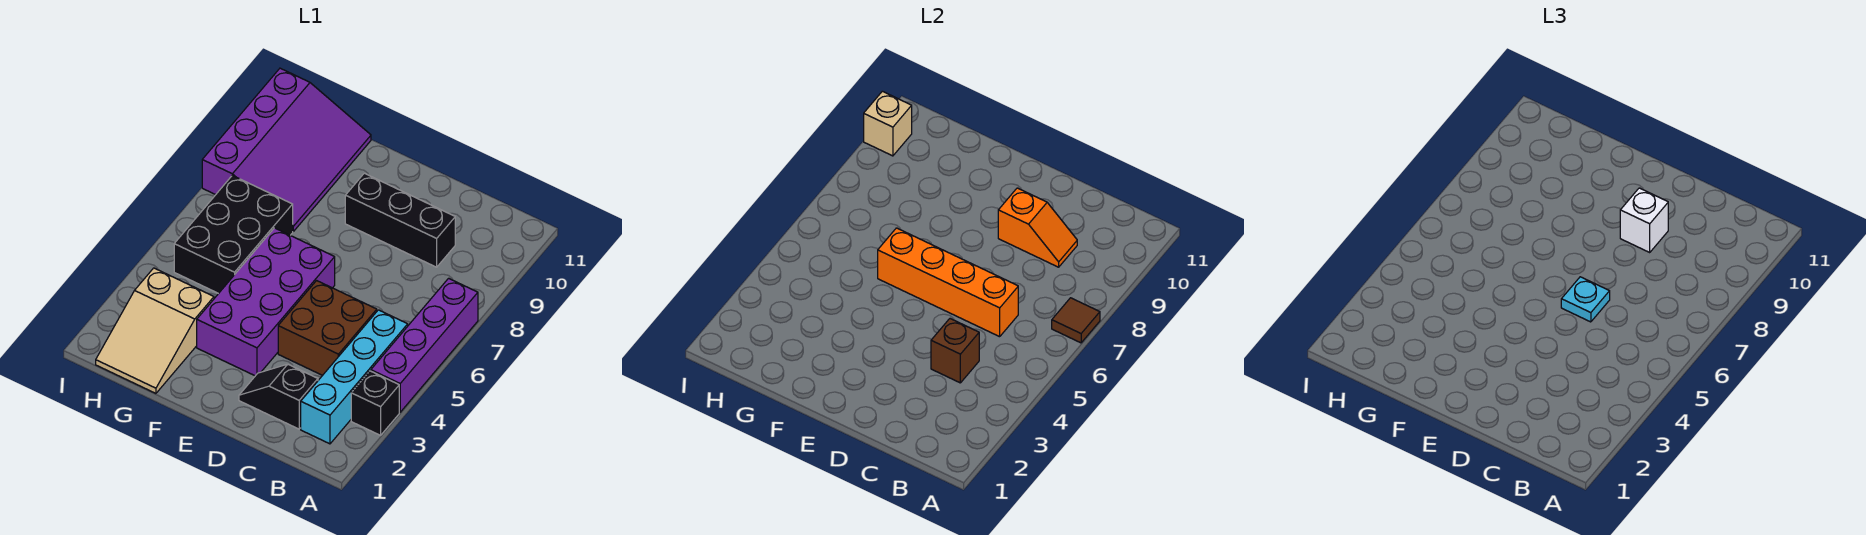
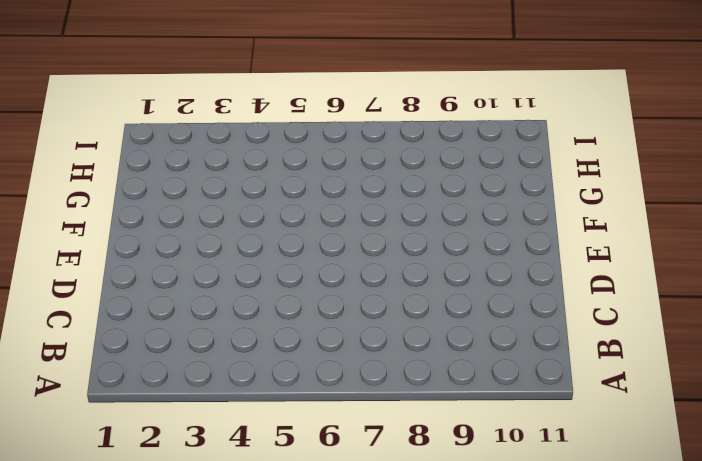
none -> black brick A3 level 1
none -> purple brick A4:A7 level 1
none -> cyan brick B2:B5 level 1

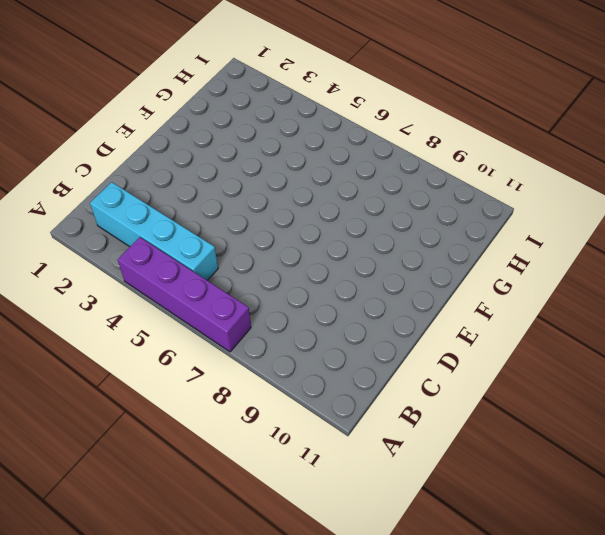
none -> black brick A3 level 1
none -> black slope C2:D2 level 1 top C
none -> brown brick C4:D5 level 1

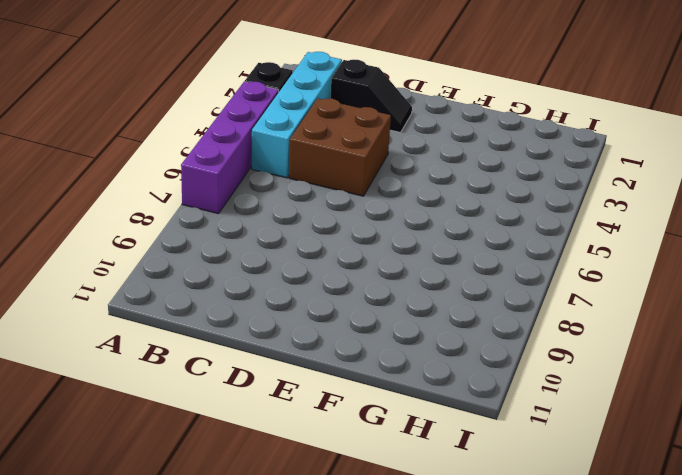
none -> black brick C9:E9 level 1
none -> purple brick E3:F6 level 1
none -> tan slope G1:H3 level 1 top 3

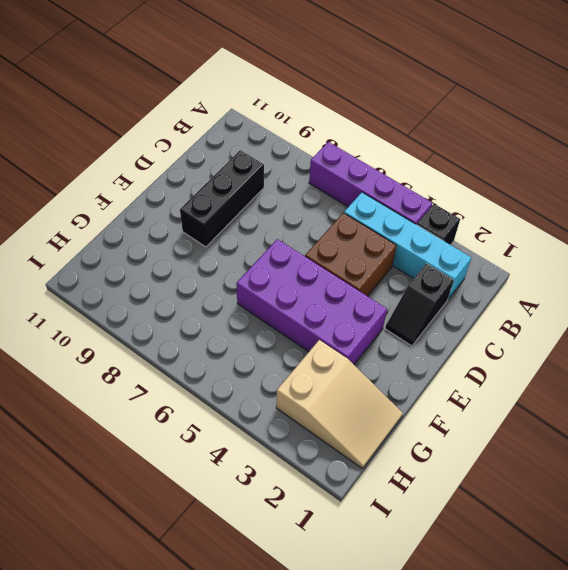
none -> black brick G5:H7 level 1
none -> purple slope G8:I11 level 1 top I
none -> brown tile A7 level 2

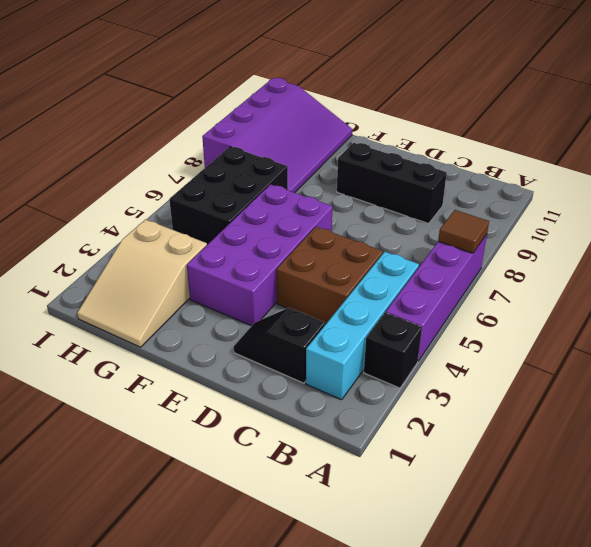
none -> brown brick C4 level 2
none -> orange brick C6:F6 level 2
none -> orange slope C9:D9 level 2 top D

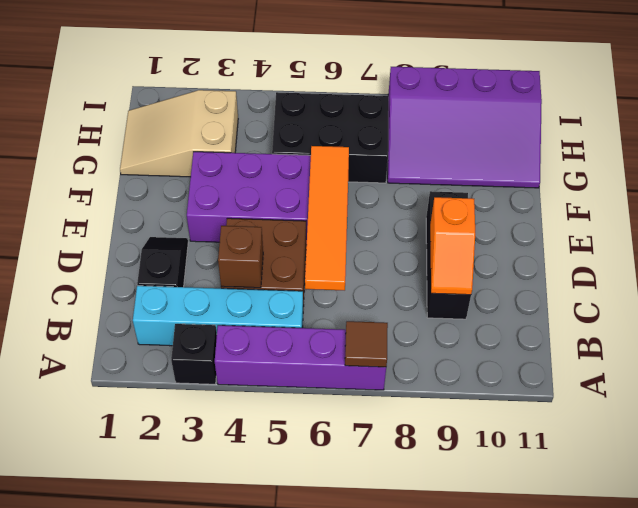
orange tile C6:F6 level 2 -> orange brick C6:F6 level 2
none -> tan brick I10 level 2
none -> cyan plate D6 level 3
none -> white brick D9 level 3

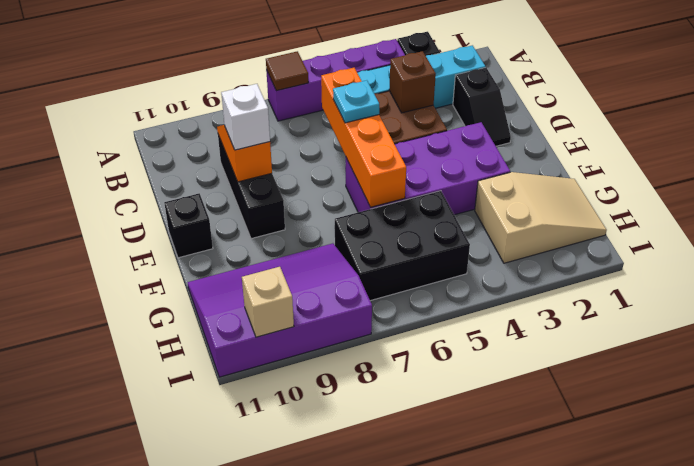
black brick E11 level 1 -> none

